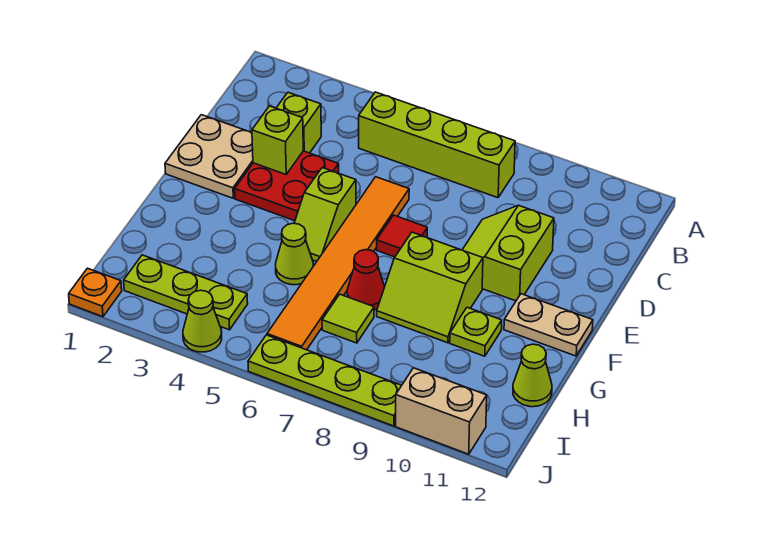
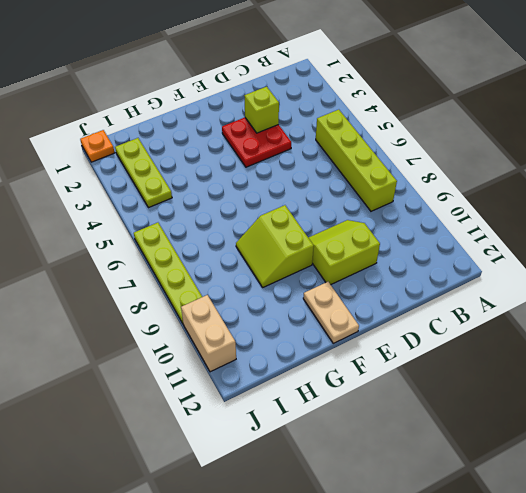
none -> lime brick C3 level 1
none -> tan plate D1:E2 level 1
none -> orange tile D6:I6 level 1

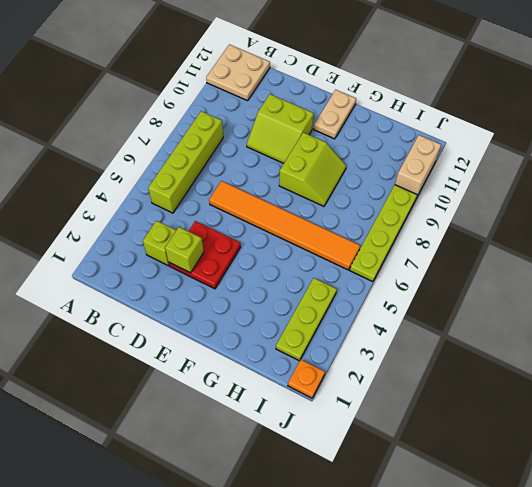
tan plate A11:B12 level 1 -> tan plate D1:E2 level 1
none -> lime slope E5:F5 level 1 top E
none -> red tile E7 level 1
none -> lime cone G5 level 1

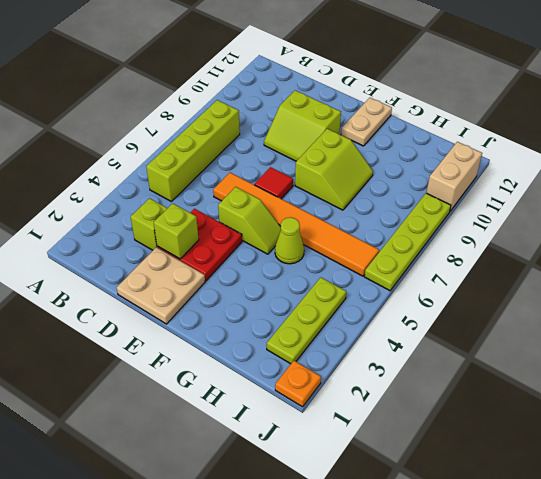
none -> red cone G7 level 1
none -> lime plate G10 level 1
none -> lime tile H7 level 1

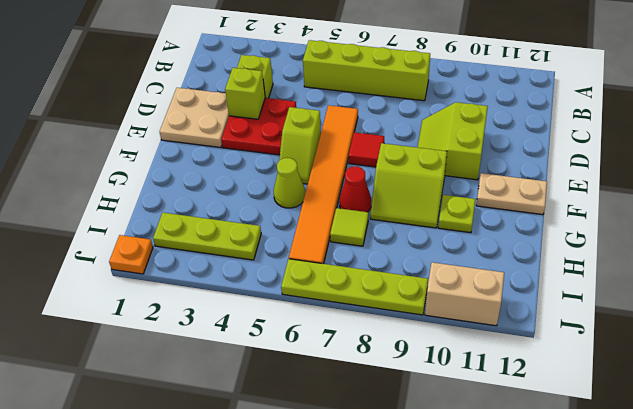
none -> lime cone H12 level 1
none -> lime cone J4 level 1

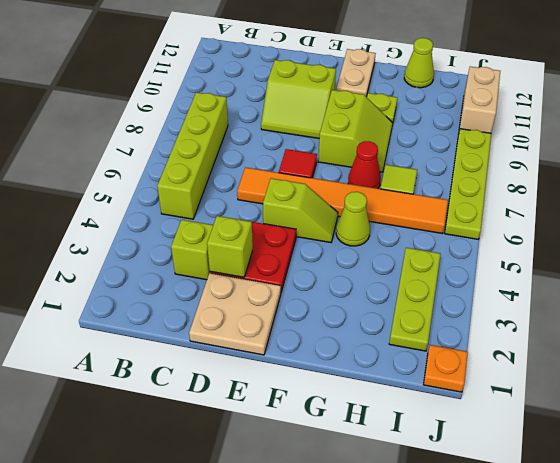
none -> lime cone J4 level 1

